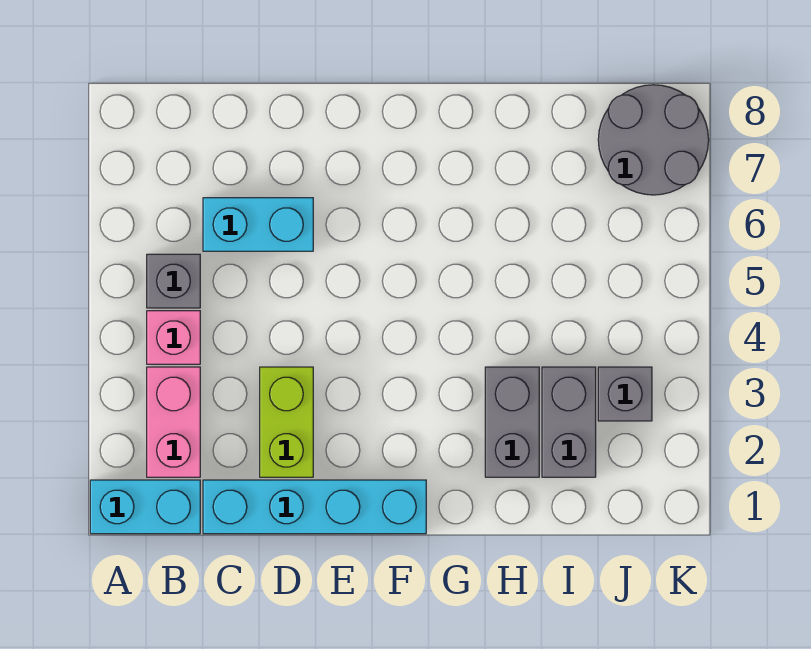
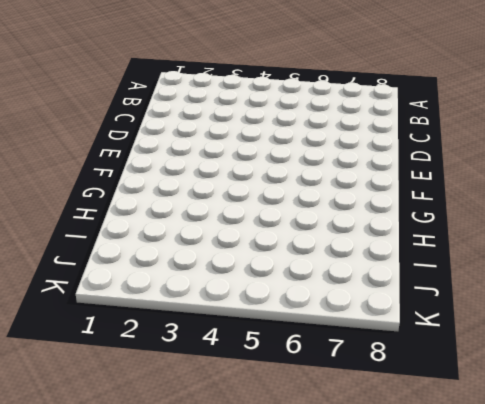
none -> cyan brick A1:B1 level 1
none -> pink brick B2:B3 level 1

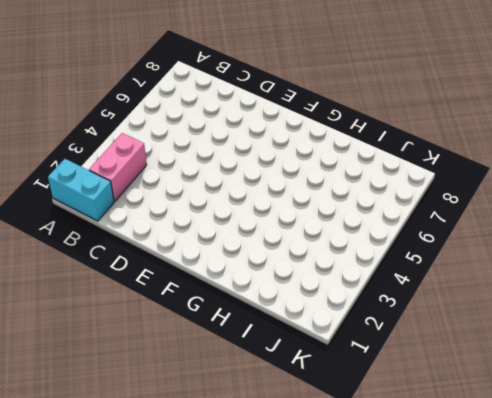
none -> pink brick B4 level 1
none -> grey brick B5 level 1

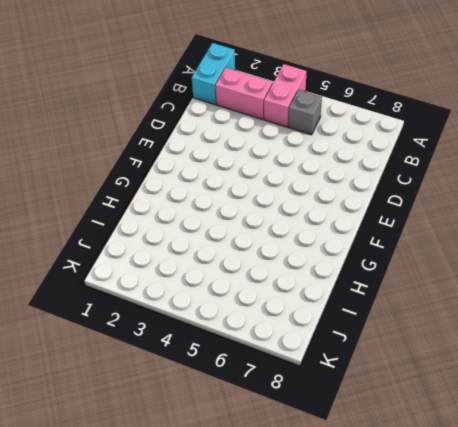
pink brick A4:B4 level 1 -> pink brick B4 level 1
none -> cyan brick C1:F1 level 1
none -> cyan brick C6:D6 level 1

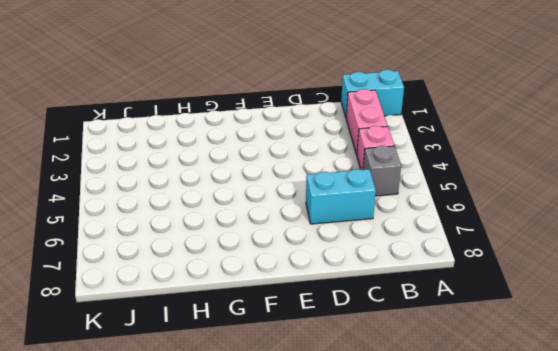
none -> cyan brick C1:F1 level 1
none -> lime brick D2:D3 level 1

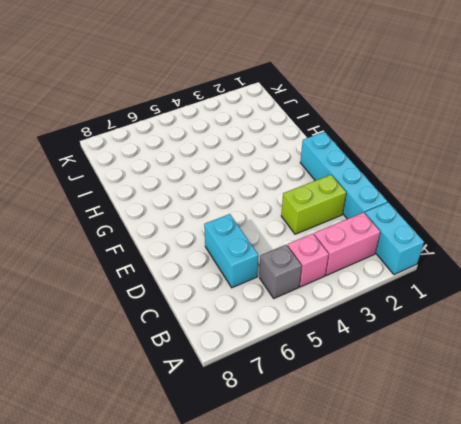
none -> grey brick H2:H3 level 1
none -> grey brick I2:I3 level 1

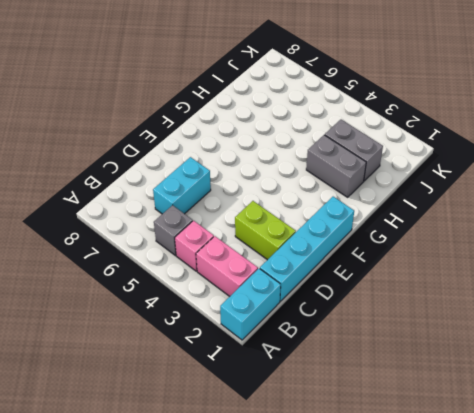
none -> grey brick J3 level 1
none -> grey round brick J7:K8 level 1

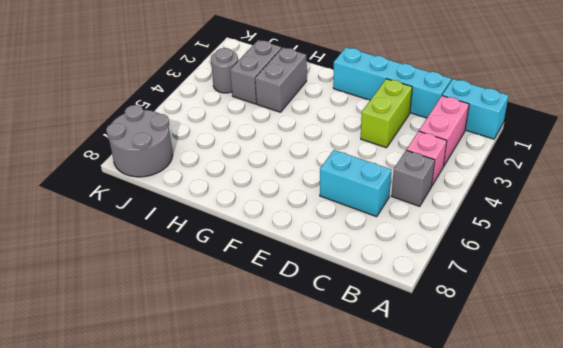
grey round brick J3 level 1 -> grey brick J3 level 1

